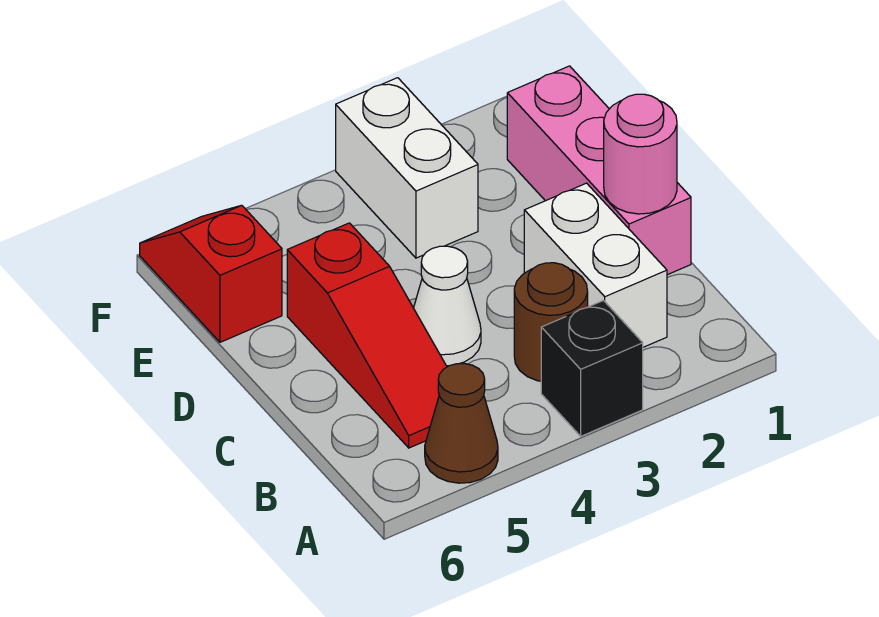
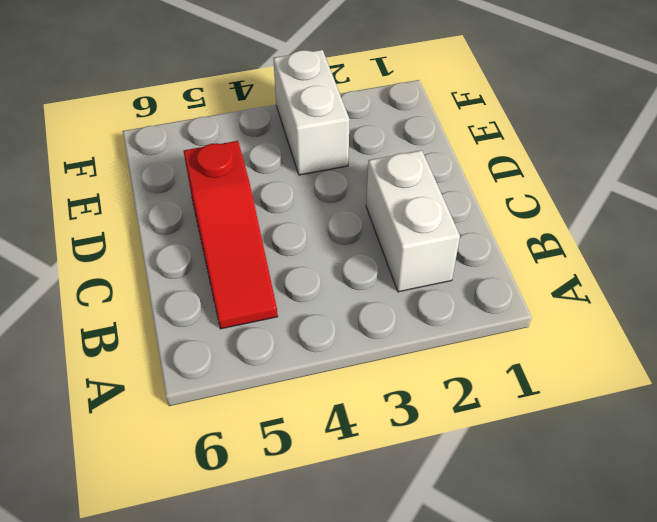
none -> black brick A3 level 1
none -> brown cone A5 level 1

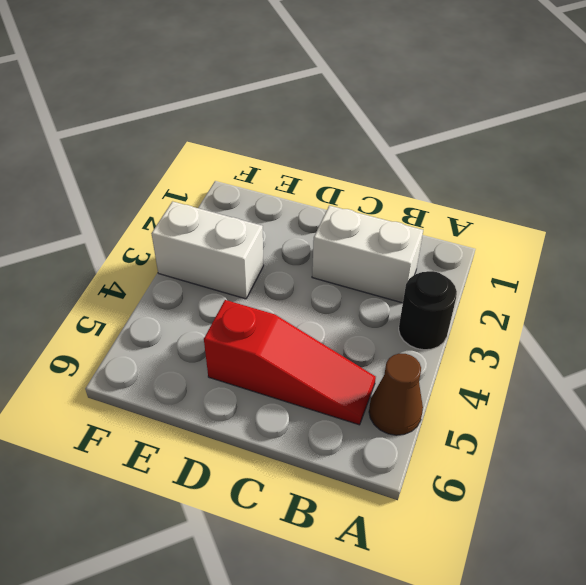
black round brick A3 level 1 -> black brick A3 level 1
none -> brown round brick B3 level 1
none -> pink brick C1:E1 level 1

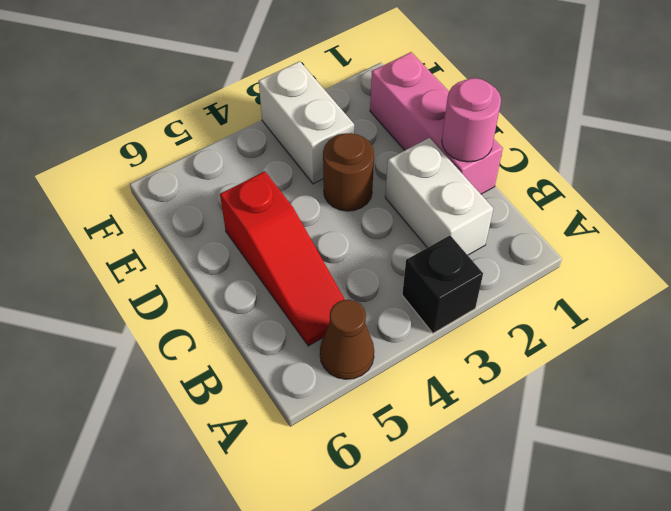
brown round brick D3 level 1 -> brown round brick B3 level 1
none -> white cone C4 level 1
none -> red slope E6:F6 level 1 top E

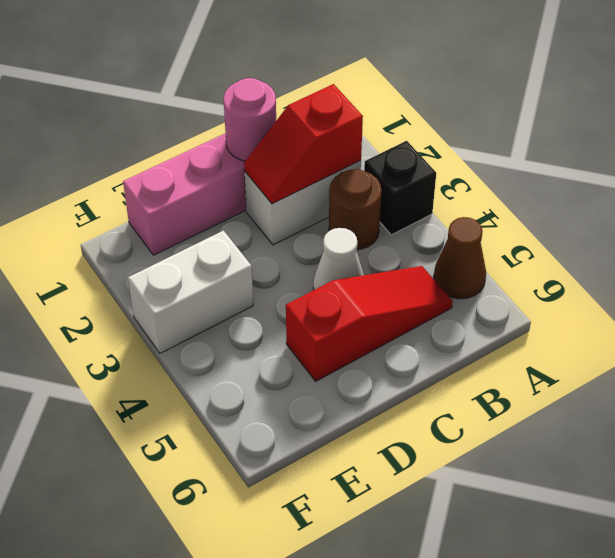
red slope B2:C2 level 2 top B -> red slope E6:F6 level 1 top E

